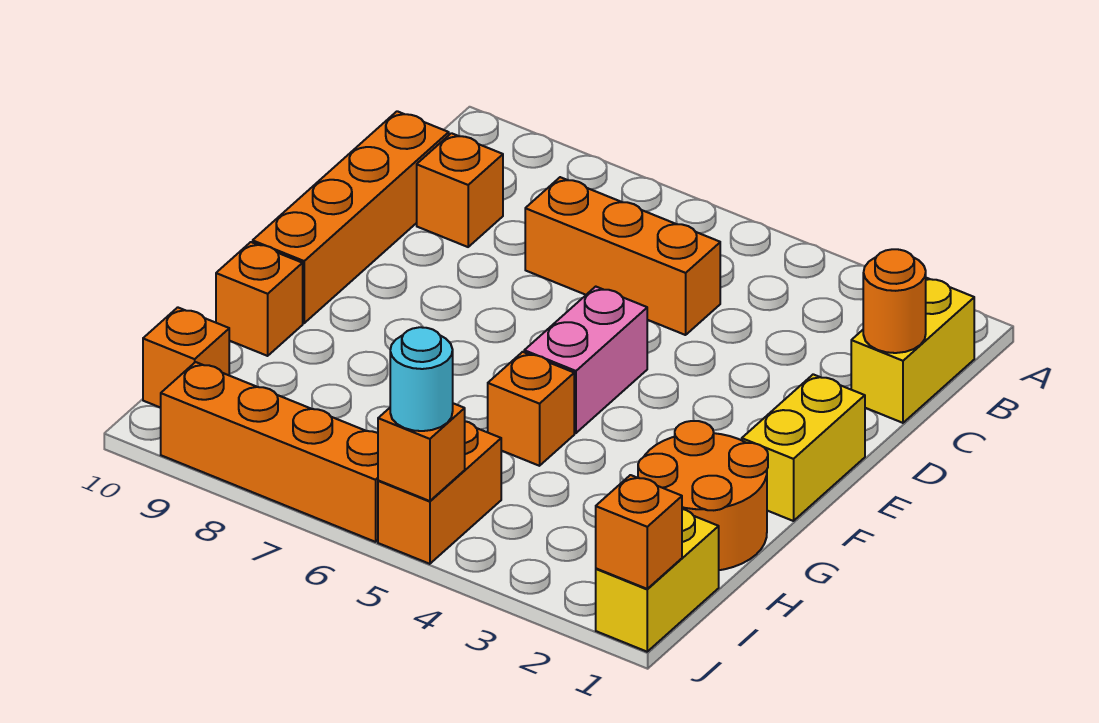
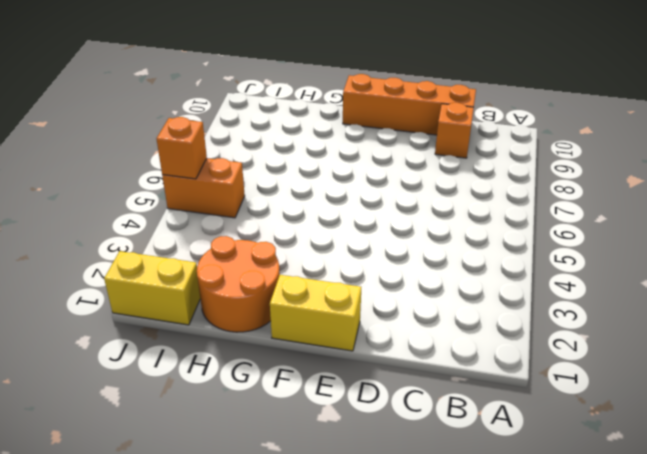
none -> yellow brick B1:C1 level 1
none -> orange brick C5:C7 level 1
none -> pink brick E5:F5 level 1

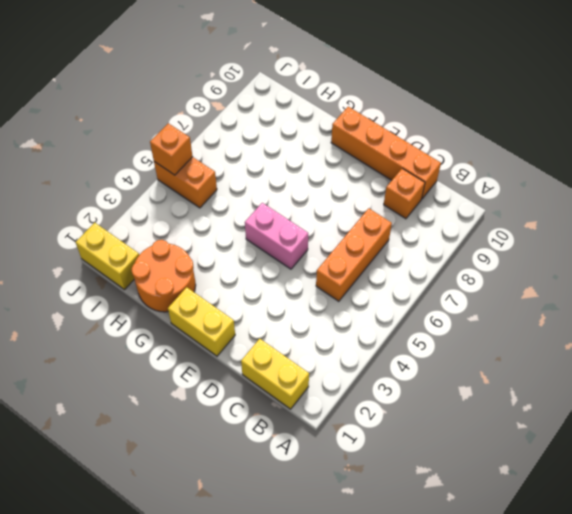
none -> orange brick G5 level 1
none -> orange brick G10 level 1
none -> orange brick I10 level 1

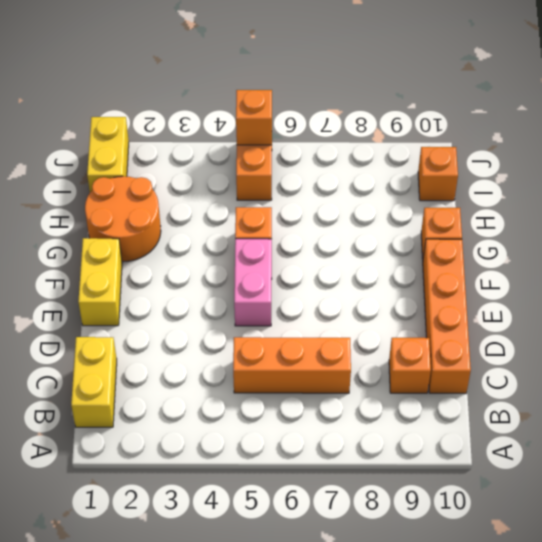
none -> orange brick J6:J9 level 1
none -> orange round brick C1 level 2
none -> orange brick J1 level 2

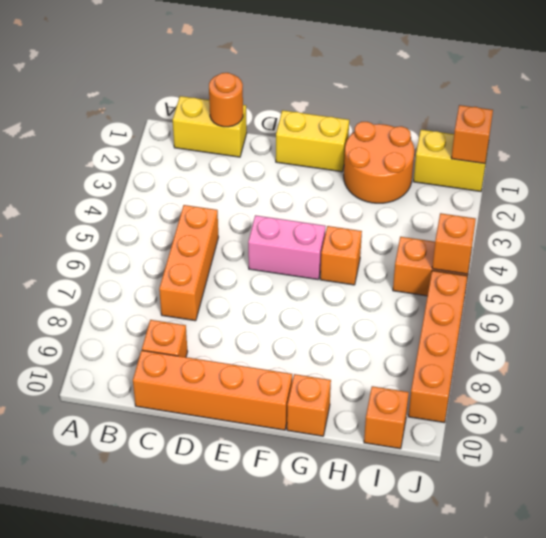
none -> cyan round brick J5 level 3

